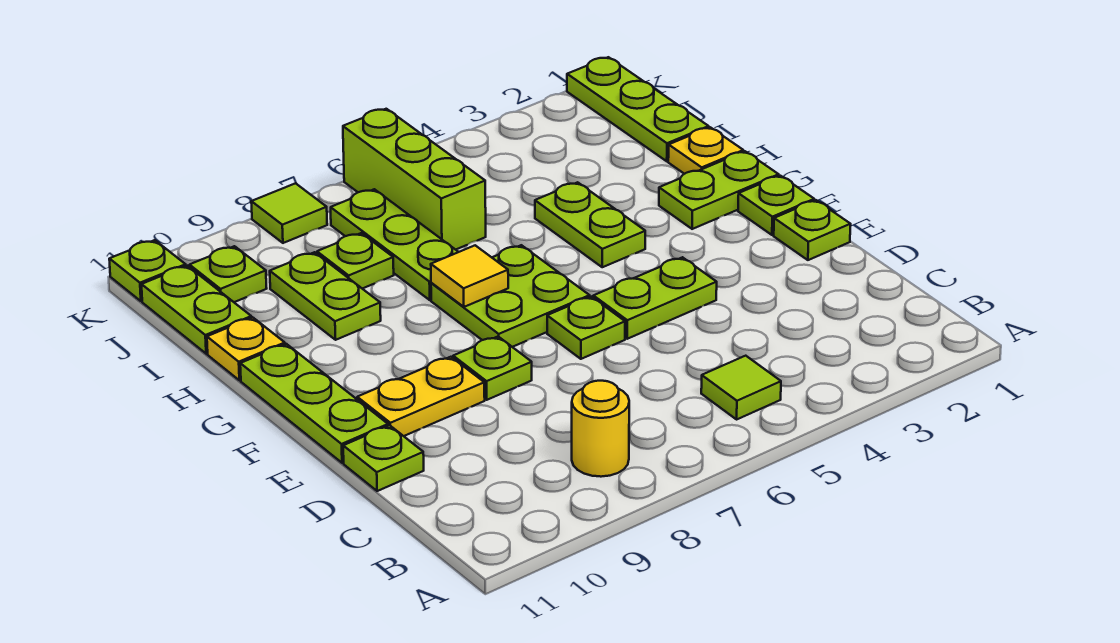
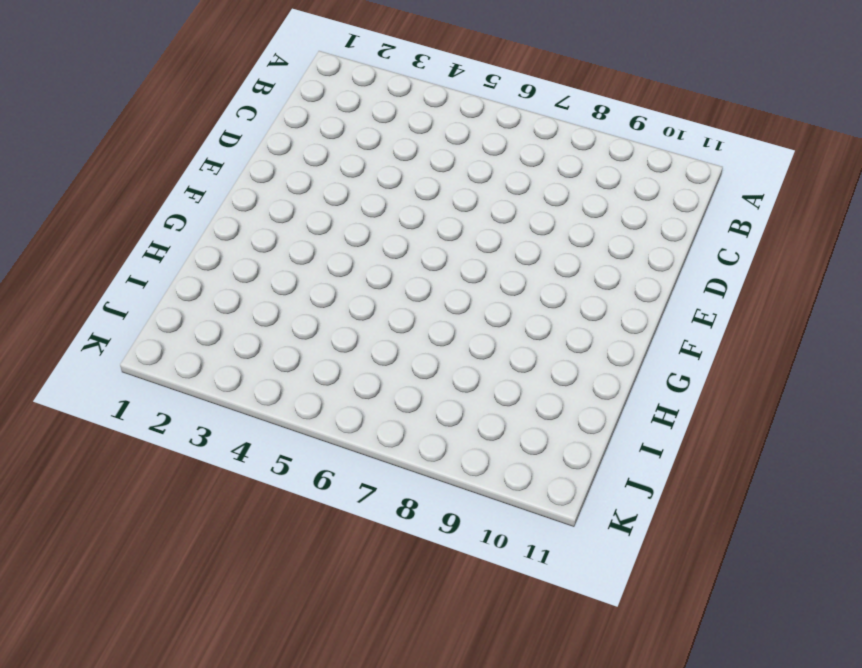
none -> lime tile B5 level 1
none -> yellow round brick B8 level 1
none -> lime plate D11 level 1

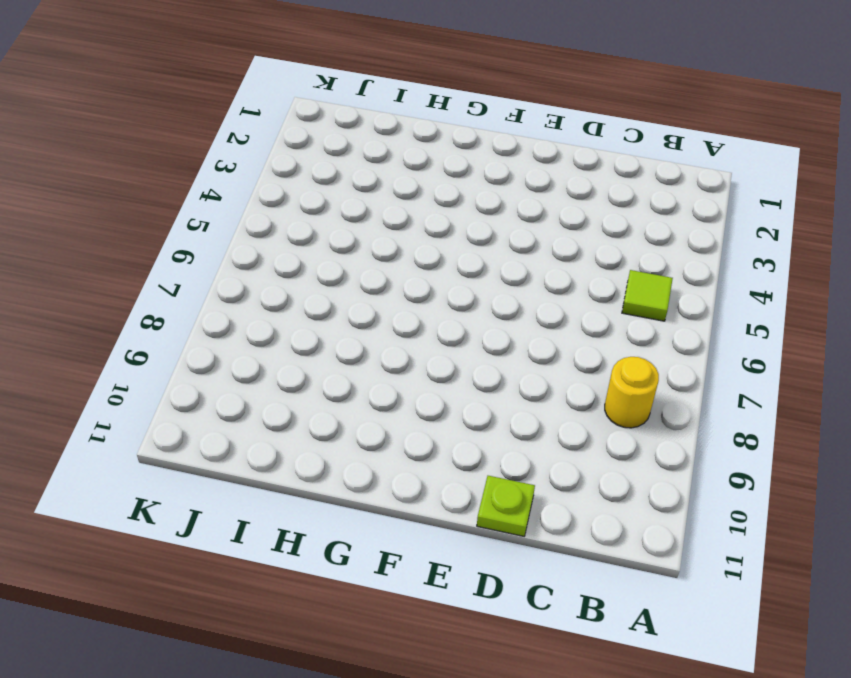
none -> lime plate E1 level 1
none -> lime plate E4:E5 level 1
none -> lime plate E6 level 1

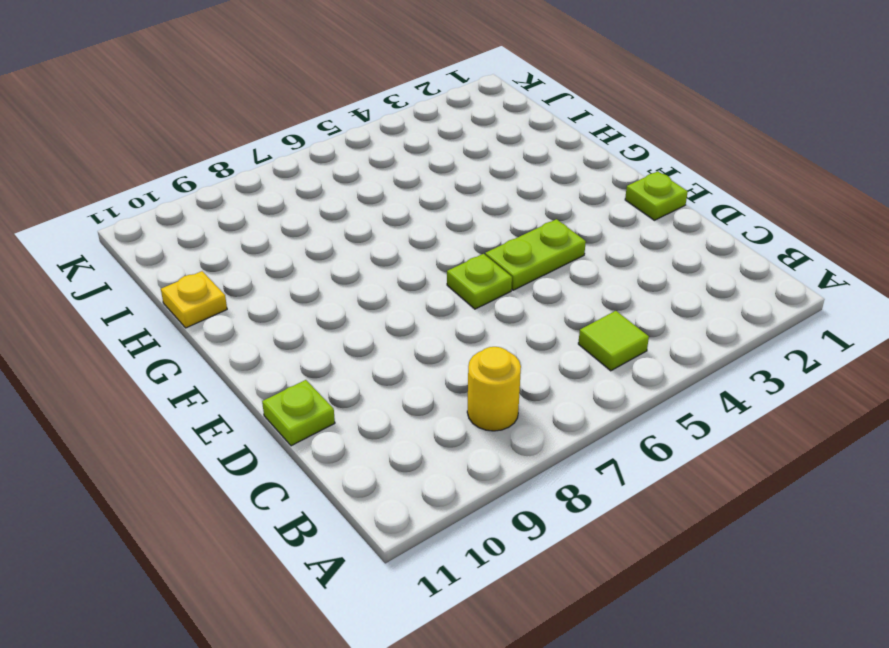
none -> lime plate E8 level 1
none -> yellow plate E9:E10 level 1
none -> lime plate E11:G11 level 1

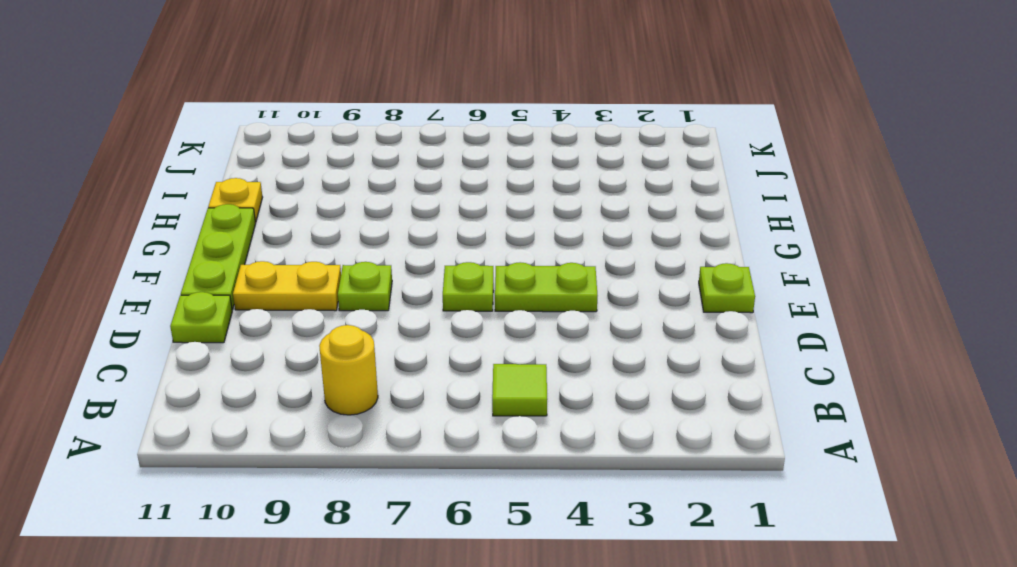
none -> lime plate F1 level 1
none -> lime plate F6:G7 level 1
none -> lime plate G1:G2 level 1

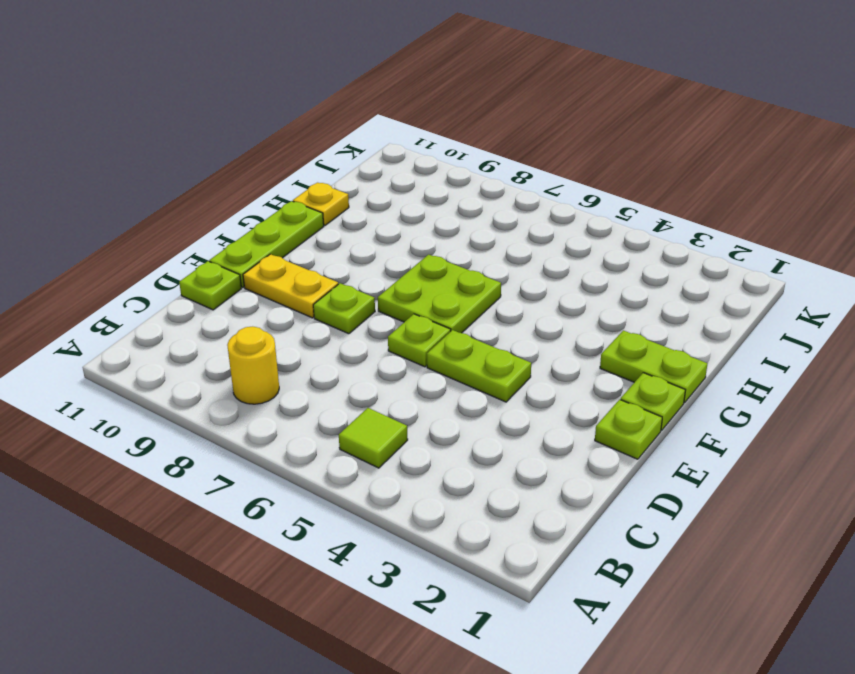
none -> lime plate G4:H4 level 1
none -> yellow plate H1 level 1
none -> lime plate H7:J7 level 1

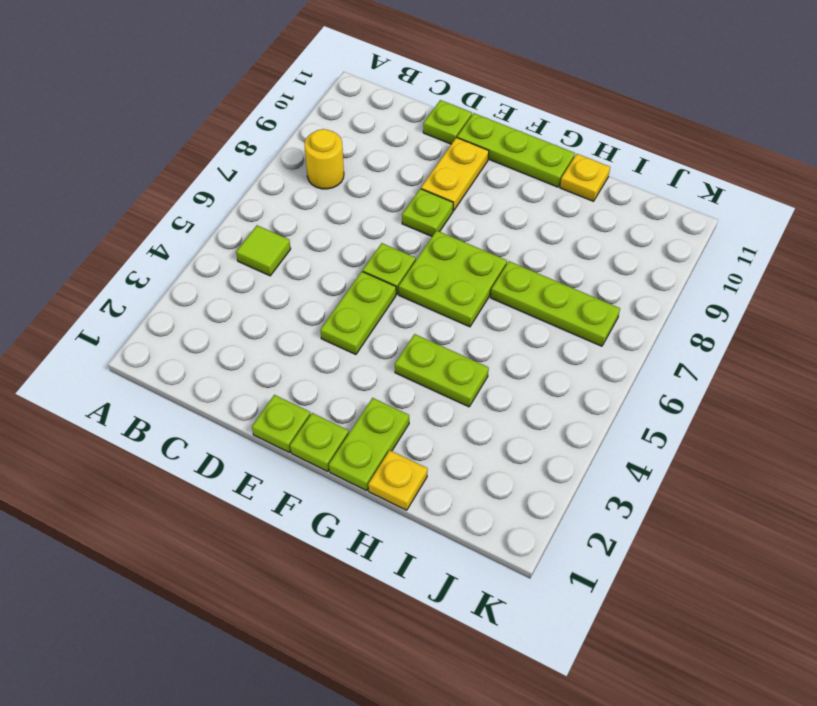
none -> lime plate H9:I9 level 1
none -> lime plate I1:K1 level 1
none -> lime brick I6:K6 level 1

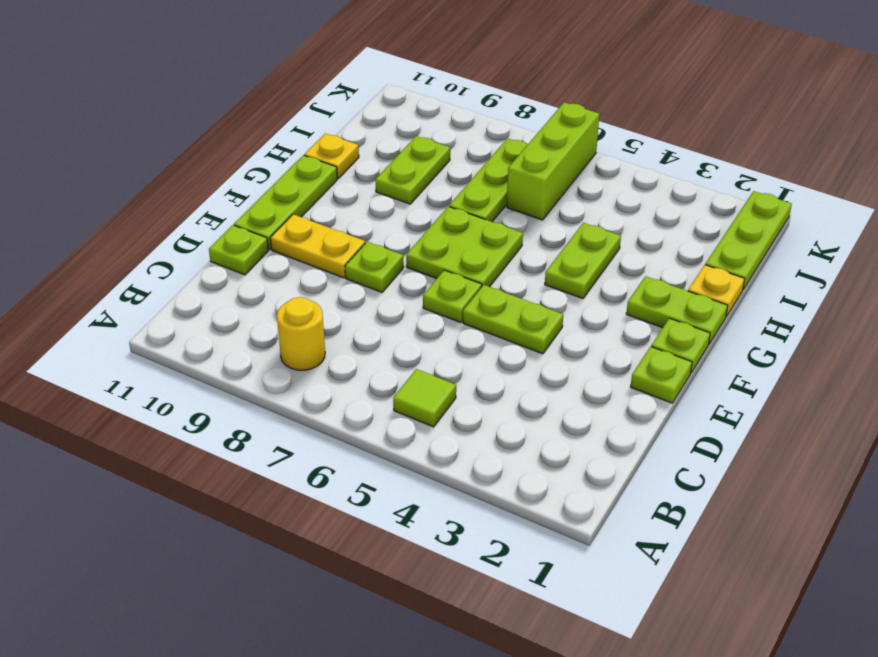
none -> lime plate I8 level 1
none -> lime plate I11:J11 level 1
none -> lime plate J10 level 1

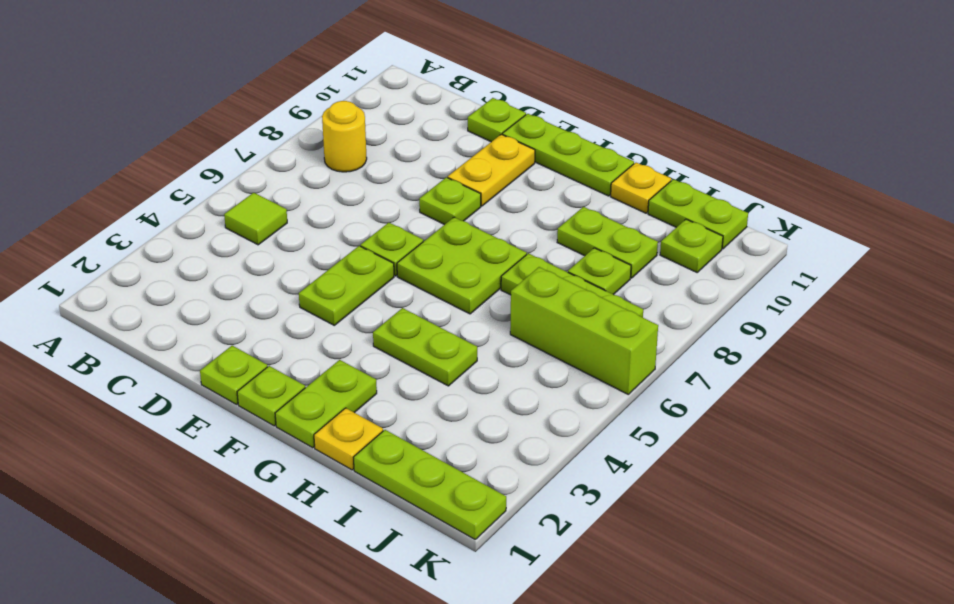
none -> lime tile K8 level 1
none -> lime plate K11 level 1
none -> yellow tile G7 level 2

